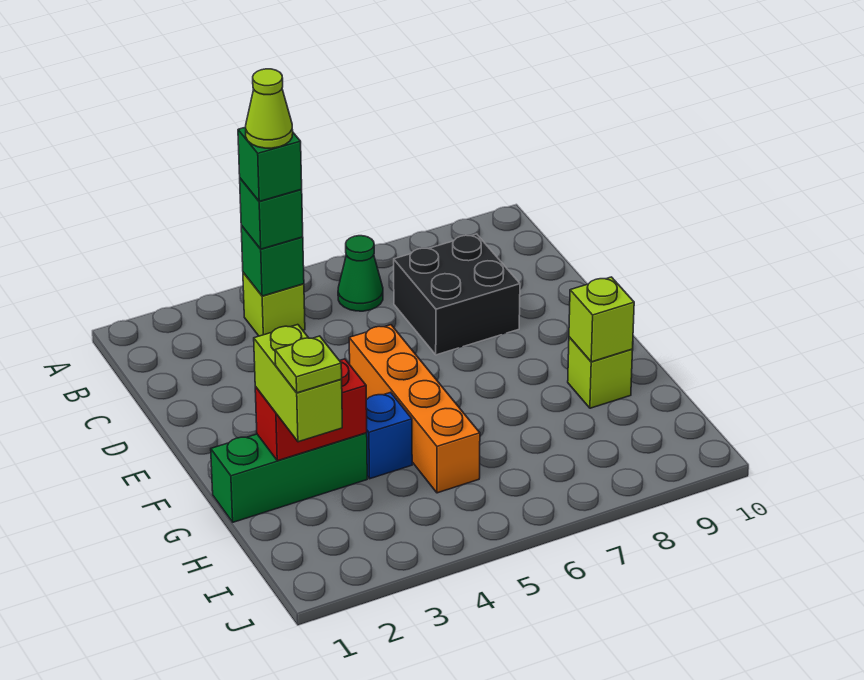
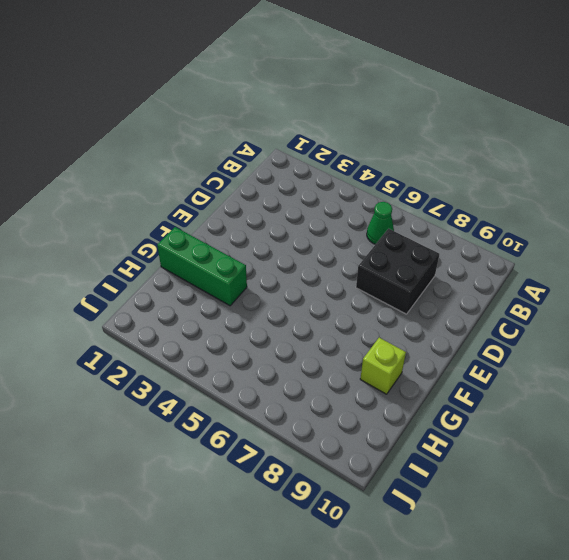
none -> lime brick B4 level 1
none -> orange brick E5:H5 level 1
none -> blue brick G4 level 1

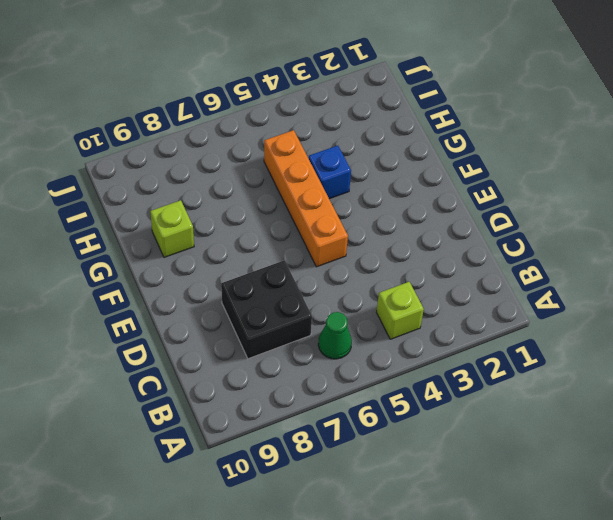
none -> green brick G1:G3 level 1
none -> green brick B4 level 2
none -> red brick G2:G3 level 2

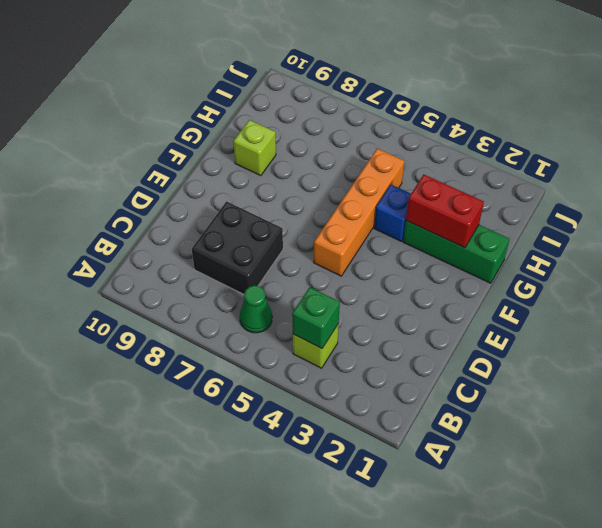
none -> lime brick G9 level 2
none -> green brick B4 level 3
none -> lime brick G2:H2 level 3

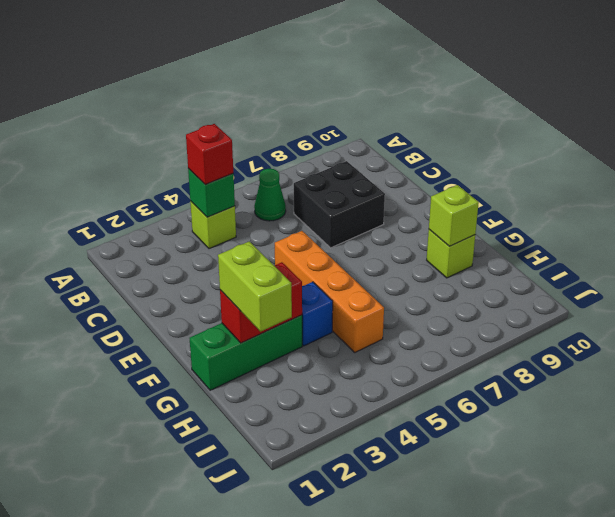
red brick B4 level 3 -> green brick B4 level 3
none -> green brick B4 level 4
none -> lime plate H2 level 4
none -> lime cone B4 level 5

